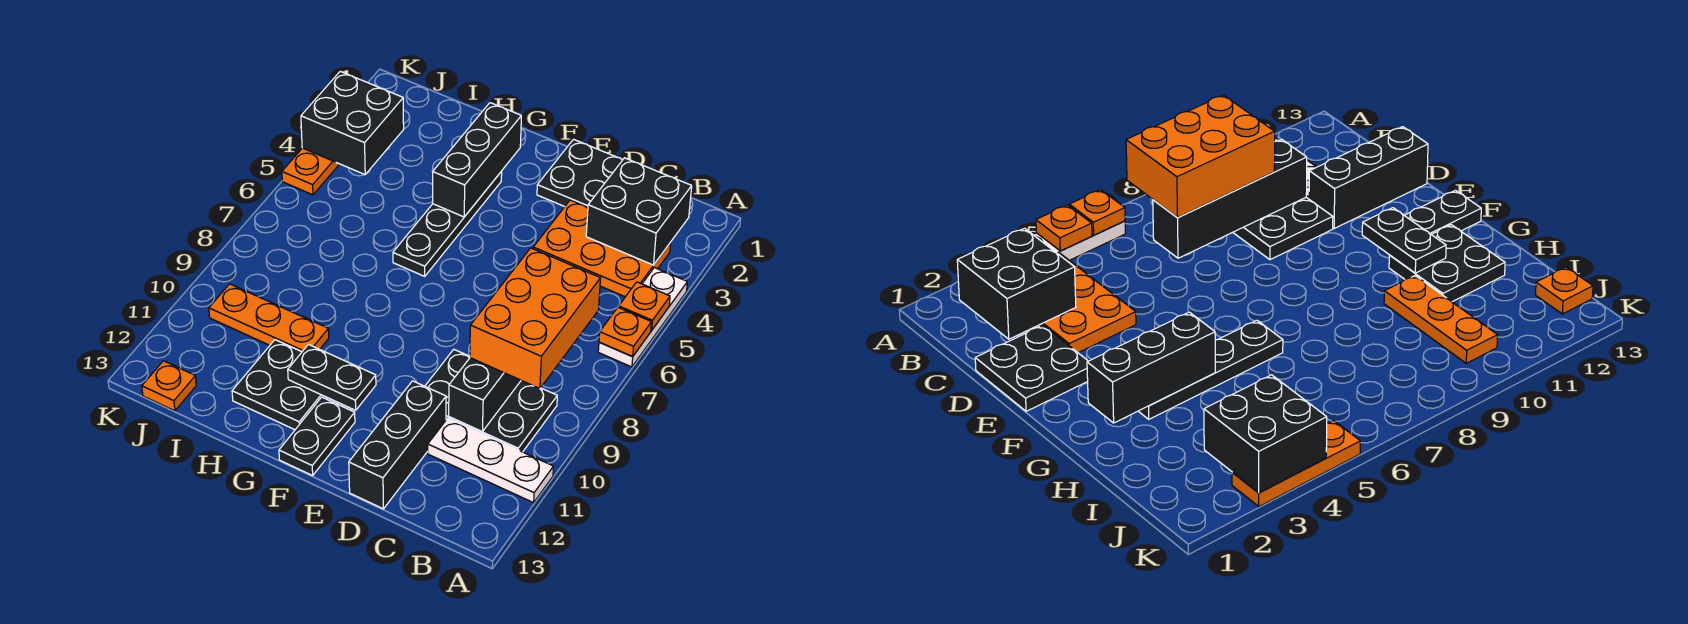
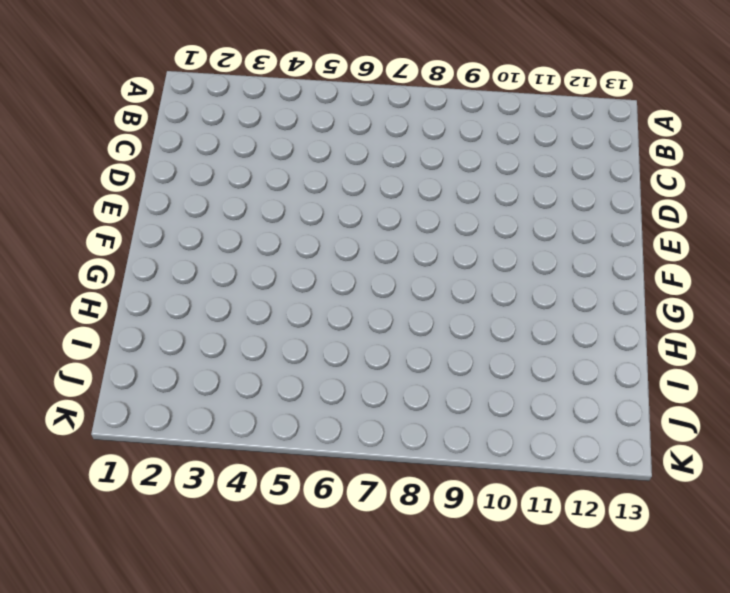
none -> white plate A4:A6 level 1
none -> white plate A11:C11 level 1
none -> orange plate B3:D4 level 1

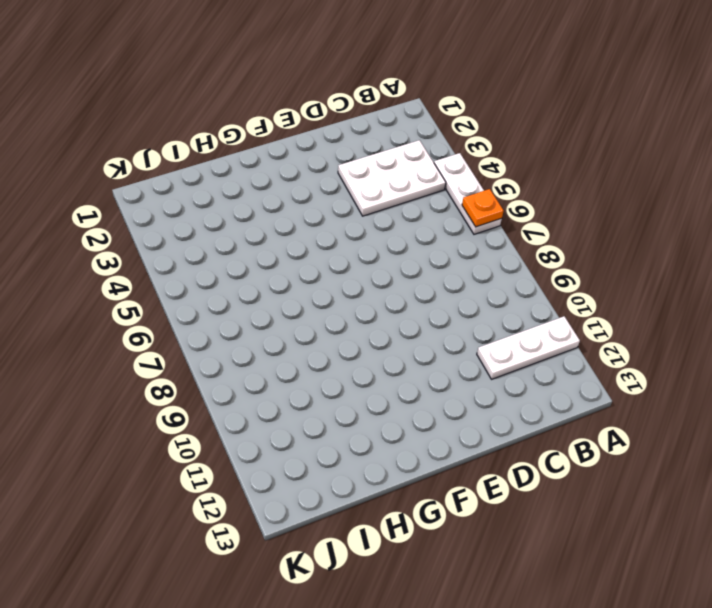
white plate B3:D4 level 1 -> orange plate B3:D4 level 1
none -> black plate B9:D10 level 1
none -> black plate D1:E2 level 1
none -> black brick D11:D13 level 1

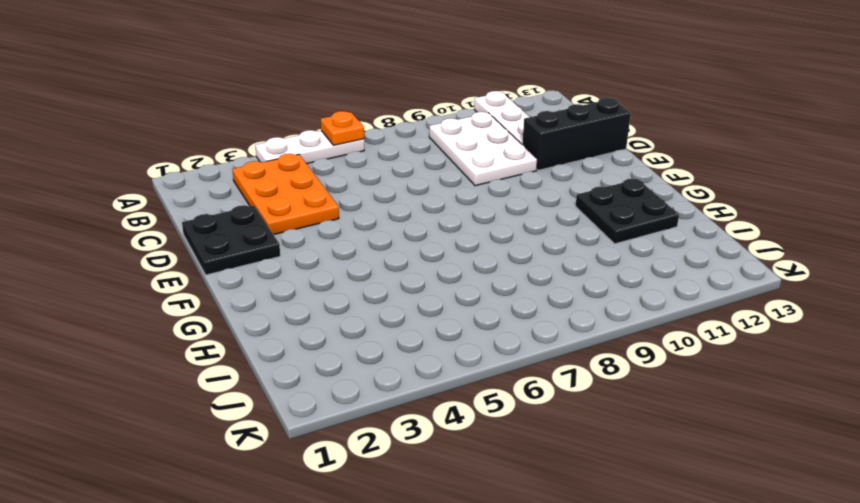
white plate B9:D10 level 1 -> black plate B9:D10 level 1
none -> black plate F12:F13 level 1
none -> black plate G3:G6 level 1
none -> orange plate H10:J10 level 1

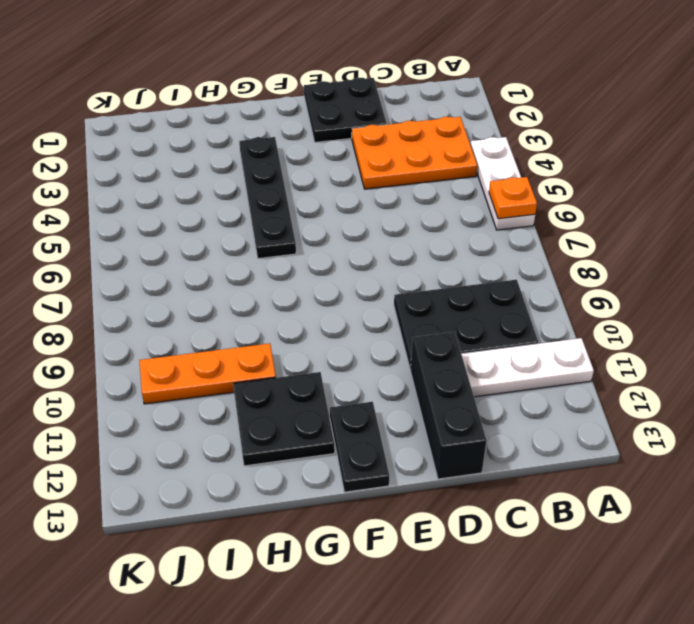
none -> orange plate J13 level 1
none -> orange plate K3:K5 level 1
none -> orange plate A5 level 2

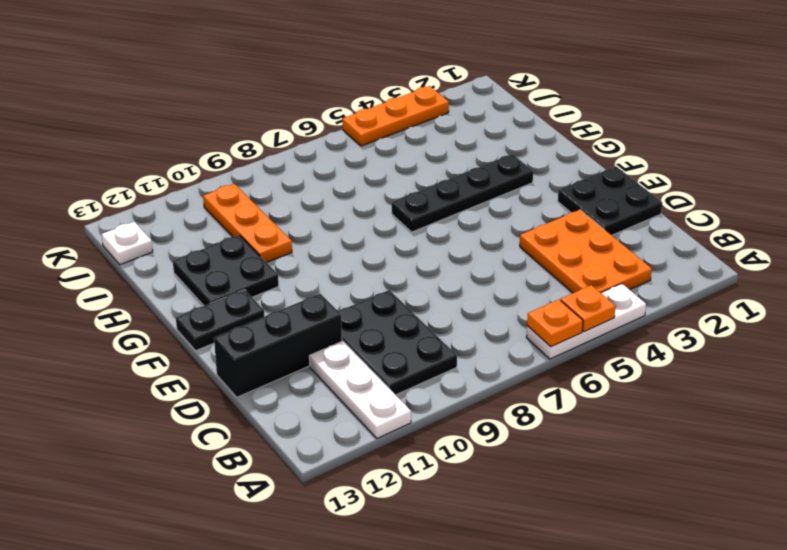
white plate J13 level 1 -> orange plate J13 level 1
none -> black brick B2:C3 level 2
none -> black brick C7:C10 level 2
none -> black plate F11:G11 level 2

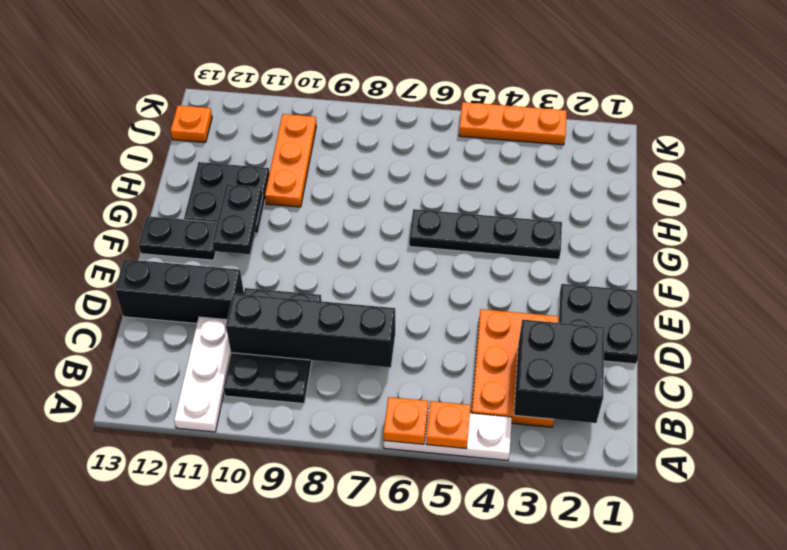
none -> black brick G2:G4 level 2
none -> black brick J3:K4 level 2
none -> orange brick B7:C9 level 3

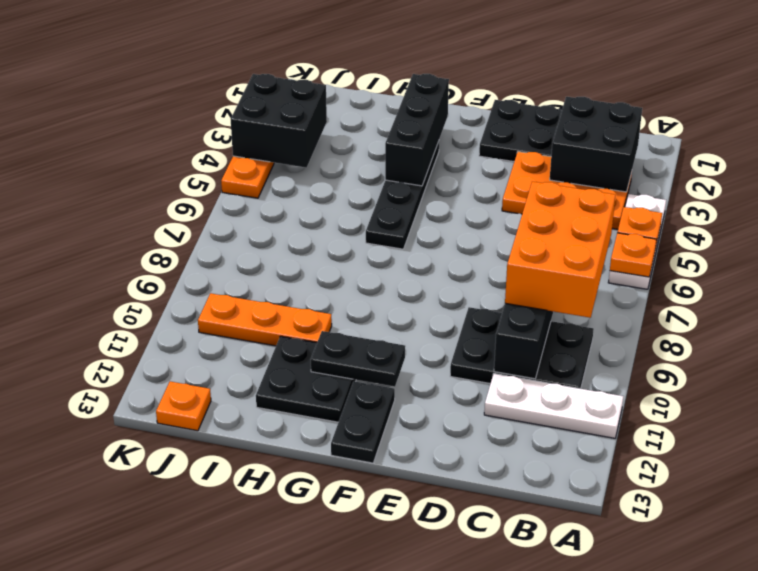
none -> black brick D11:D13 level 1

